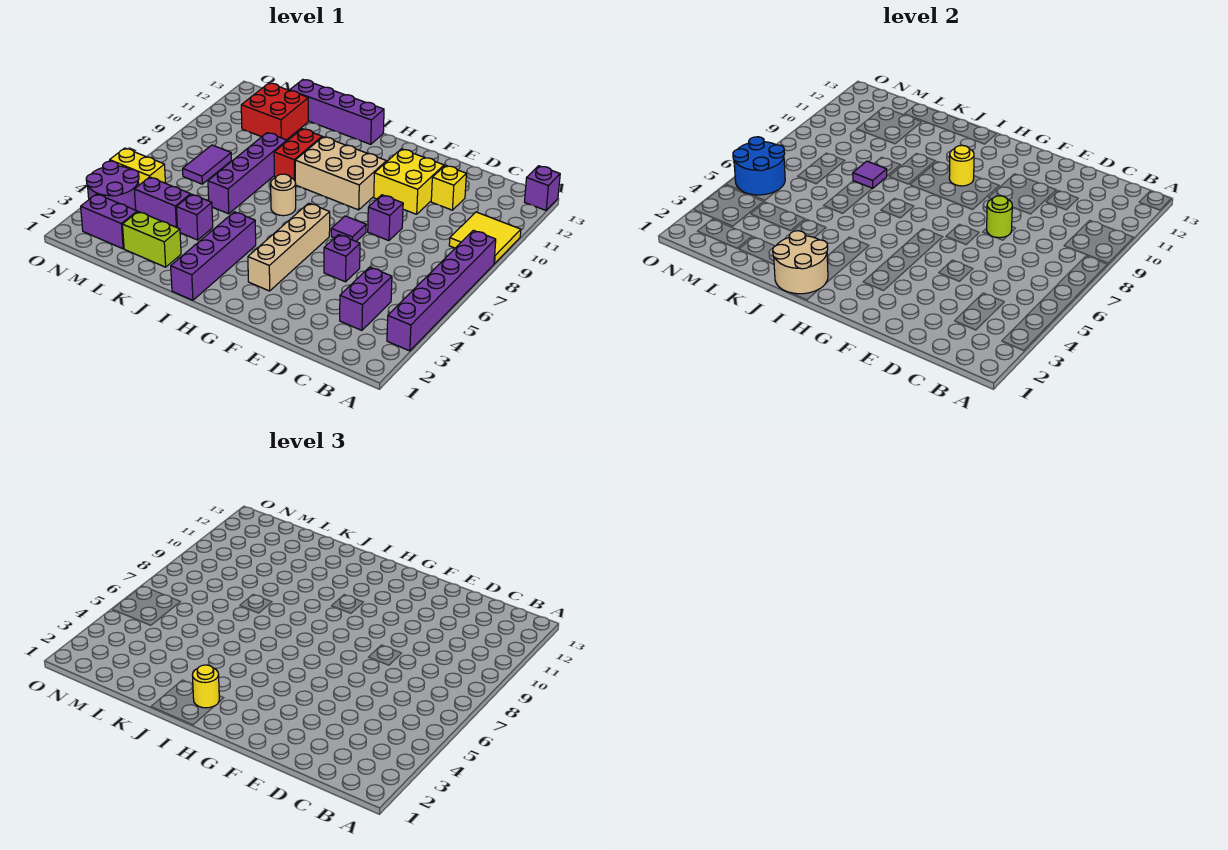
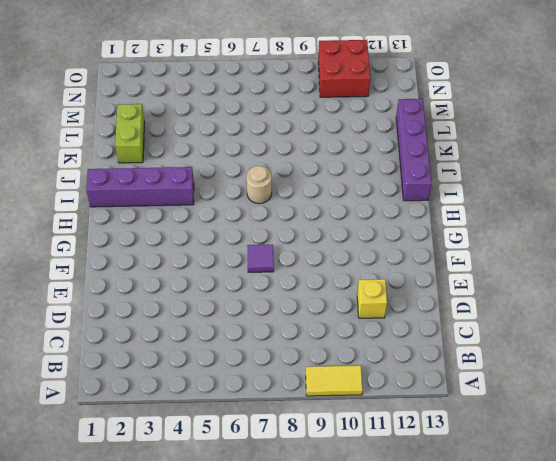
yellow tile A9:A10 level 1 -> yellow tile A9:B10 level 1
red brick N10:O11 level 1 -> red brick L11:M12 level 1
none -> purple brick A3:A8 level 1
none -> purple brick A13 level 1
none -> purple brick C3:C4 level 1
none -> purple brick E5 level 1

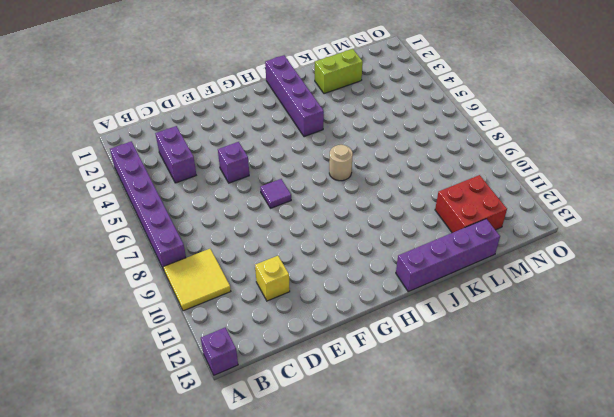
none -> purple brick E8 level 1
none -> yellow brick E10:F11 level 1
none -> tan brick G3:G6 level 1
none -> tan brick G9:I10 level 1

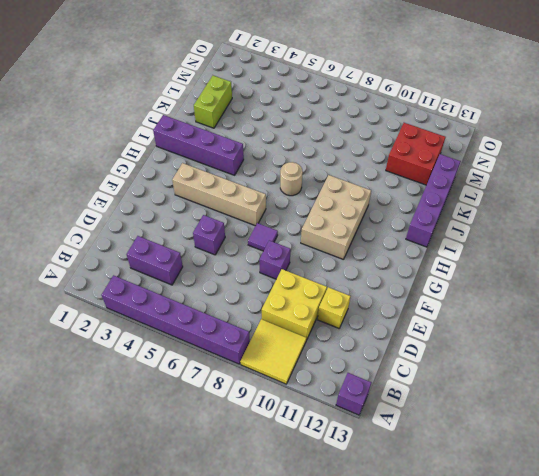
yellow brick C9:D10 level 1 -> yellow brick E10:F11 level 1
none -> red brick J9:J10 level 1
none -> purple brick K4 level 1
none -> purple brick K6:K9 level 1
none -> purple brick L4:M4 level 1

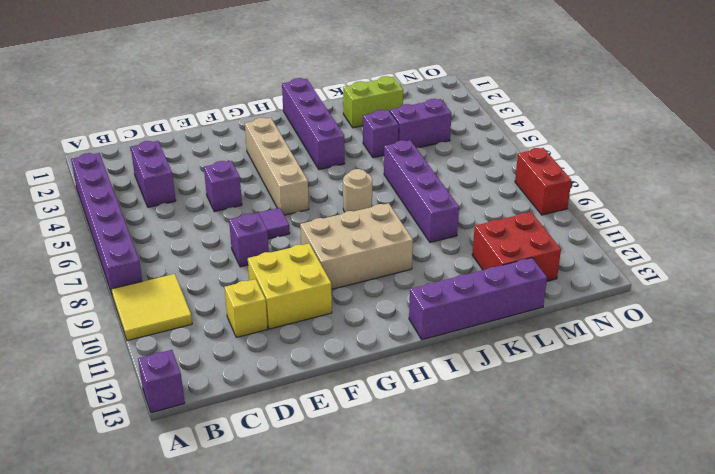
red brick O8:O9 level 1 -> red brick J9:J10 level 1
none -> purple brick M2:N2 level 1
none -> purple tile M7:M8 level 1
none -> purple round brick N3:O4 level 1
none -> yellow brick N5:O5 level 1

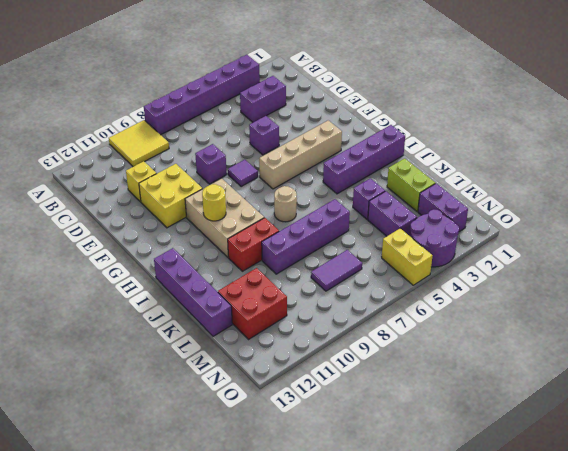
none -> purple brick A13 level 1
none -> lime round brick E8 level 2
none -> tan round brick I1:J2 level 2
none -> purple tile K8 level 2

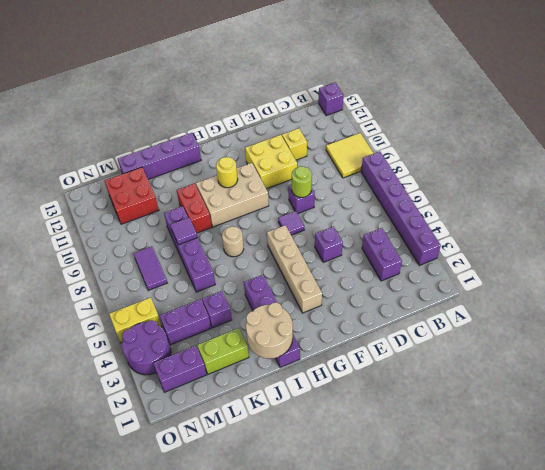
none -> blue round brick N5:O6 level 2
none -> yellow round brick I2 level 3

